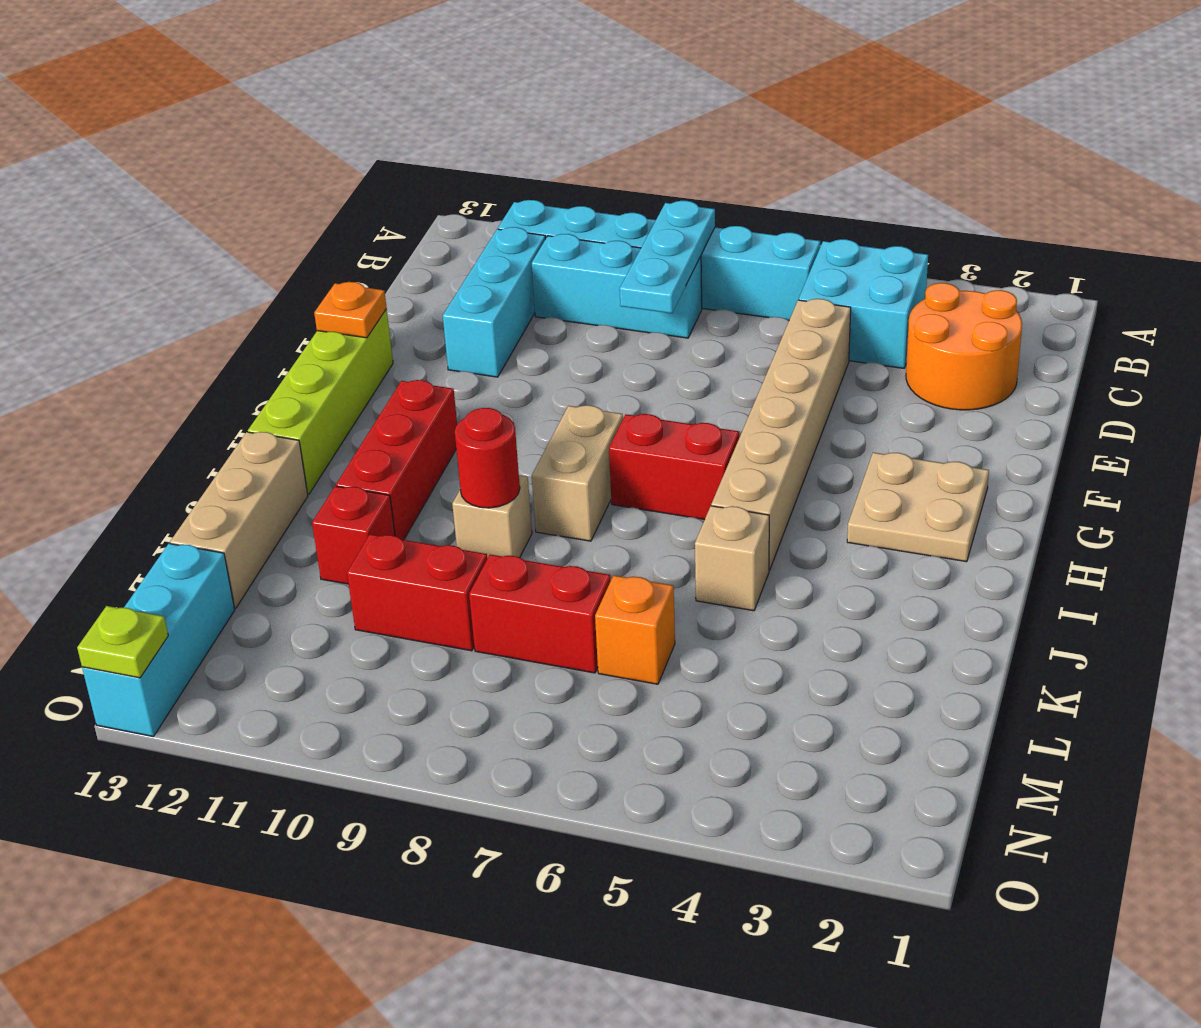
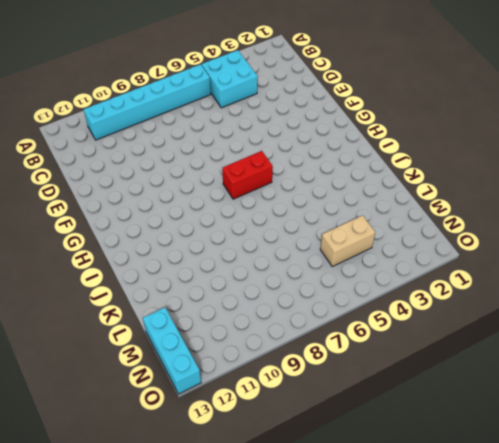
tan brick M4:M5 level 1 -> tan brick H8:I8 level 1
none -> orange round brick C2:D3 level 1
none -> cyan brick C8:C10 level 1
none -> cyan brick C11:E11 level 1

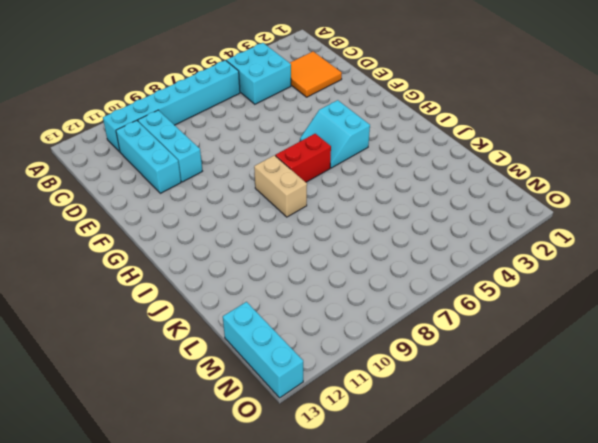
orange tile C2:D3 level 1 -> orange round brick C2:D3 level 1
cyan brick C10:E10 level 1 -> cyan brick C8:C10 level 1
cyan slope G4:H5 level 1 top 4 -> tan brick D5:I5 level 1
none -> lime brick F13:I13 level 1
none -> tan plate G2:H3 level 1
none -> red brick H11:J11 level 1

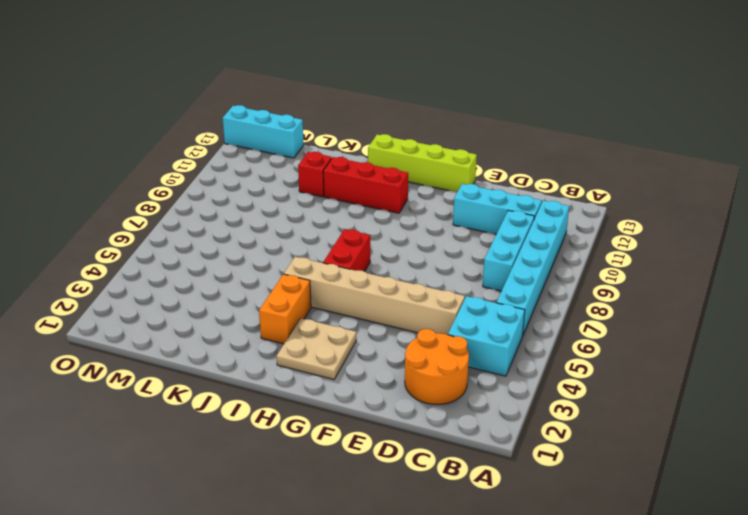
orange brick I3:I4 level 1 -> none
none -> tan brick H8:I8 level 1
none -> tan brick J5 level 1
none -> tan brick J9 level 1

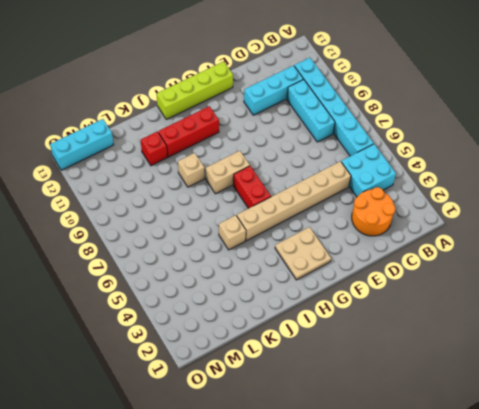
none -> tan brick J13:L13 level 1
none -> orange brick L6 level 1
none -> red brick L7:L8 level 1

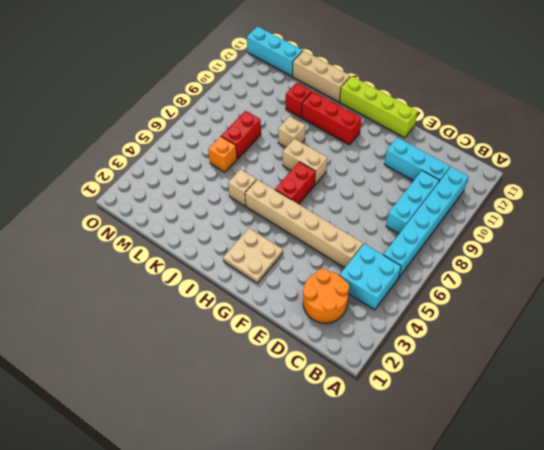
none -> red brick L9:L10 level 1
none -> cyan plate B8:D8 level 2
none -> orange plate F13 level 2

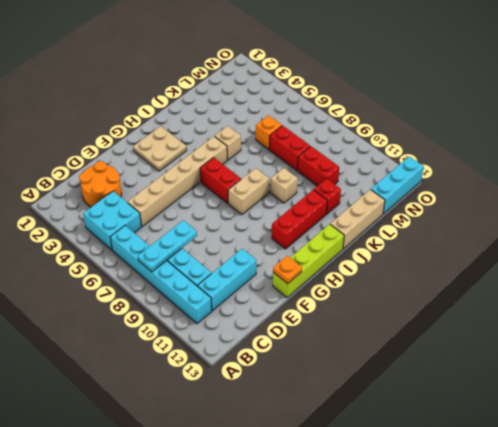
none -> red round brick J9 level 2
none -> lime plate O13 level 2

